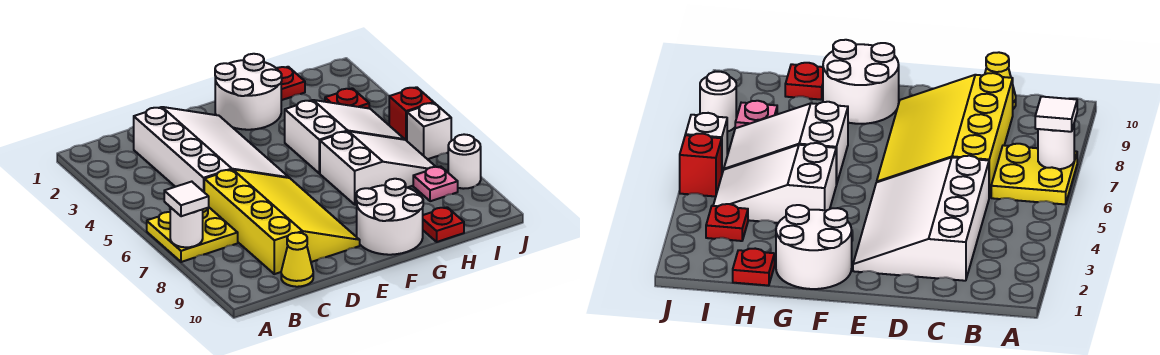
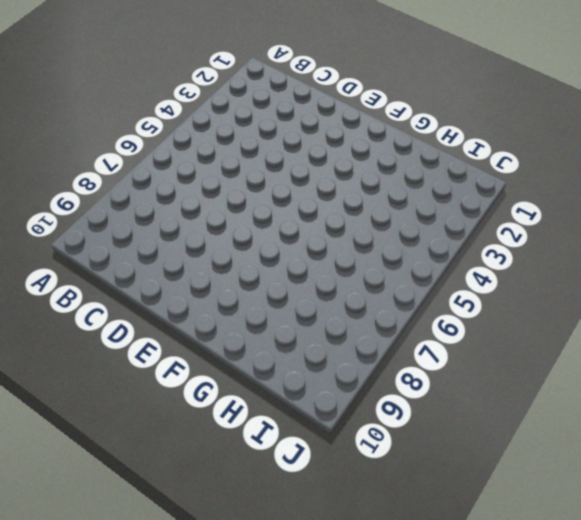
none -> yellow plate A6:B7 level 1
none -> white slope C2:E5 level 1 top C
none -> yellow slope C6:E9 level 1 top C

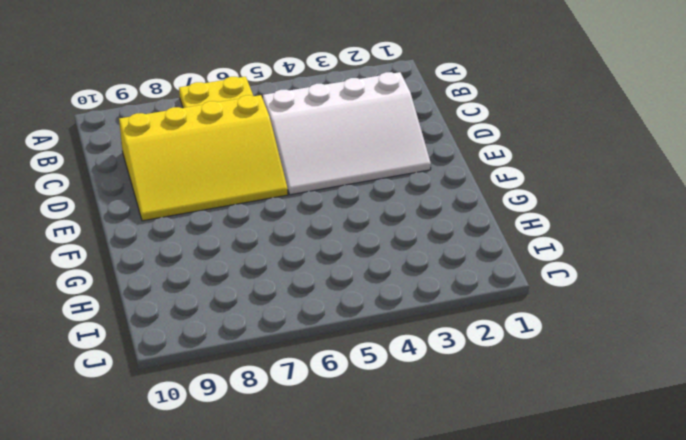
none -> yellow cone C10 level 1
none -> white round brick F1:G2 level 1
none -> white round brick F9:G10 level 1

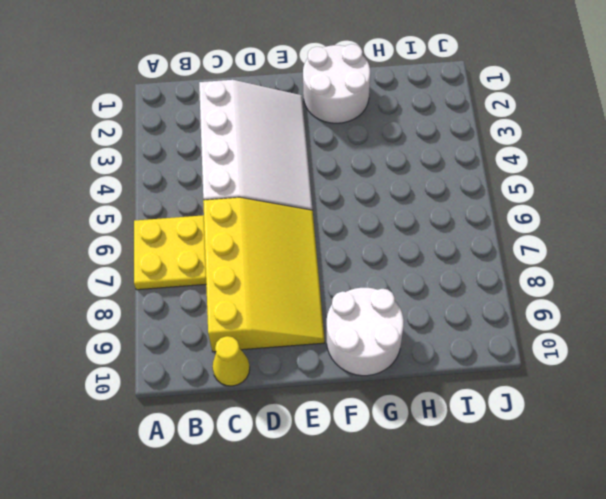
none -> white slope G4:I5 level 1 top G
none -> white slope G6:I7 level 1 top G
none -> red plate H1 level 1

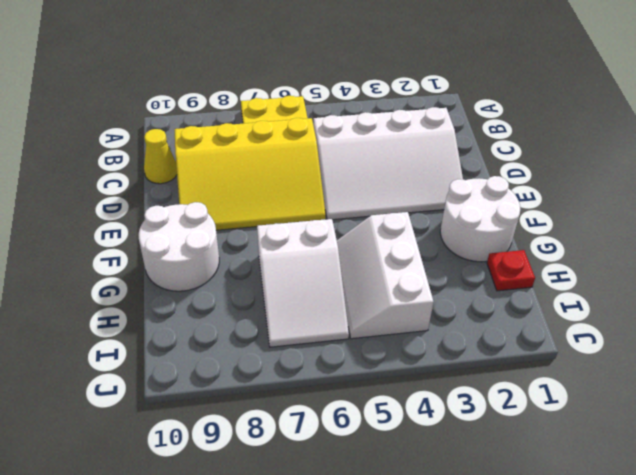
white slope G4:I5 level 1 top 4 -> white slope G4:I5 level 1 top G
none -> red plate H10 level 1
none -> red plate I3 level 1
none -> pink plate I8 level 1

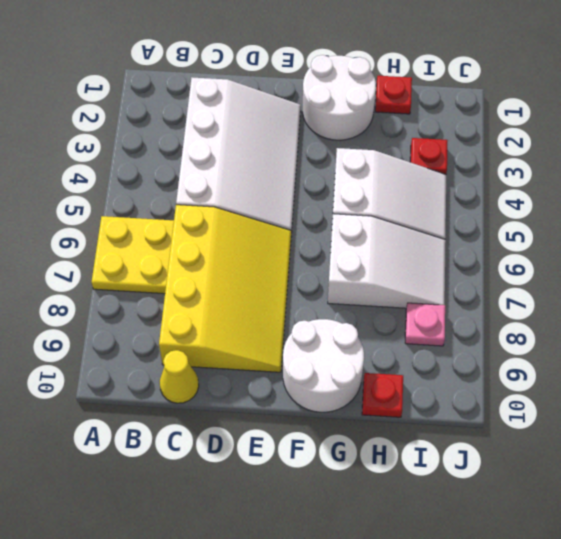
none -> red brick J5 level 1
none -> white brick J6 level 1
none -> white round brick J8 level 1

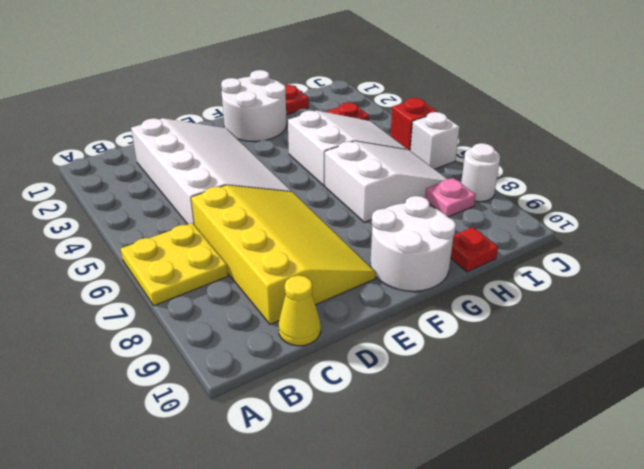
none -> white round brick A7 level 2
none -> white tile A7 level 3

